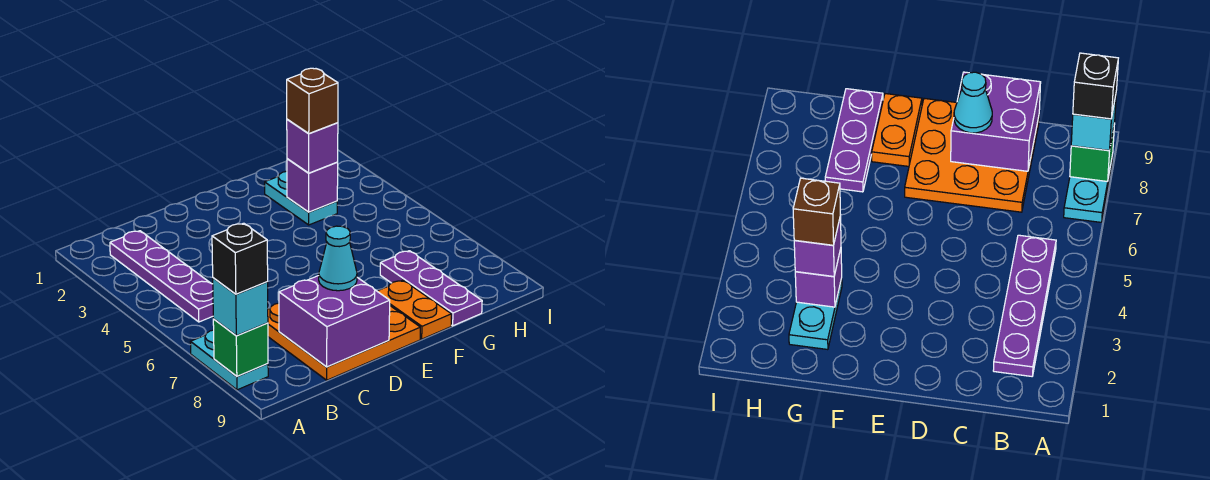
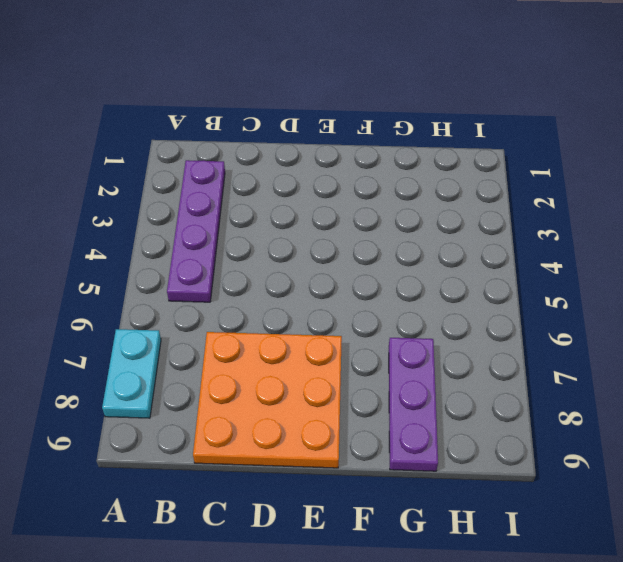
none -> orange plate F8:F9 level 1
none -> cyan plate G2:G3 level 1
none -> green brick A8 level 2

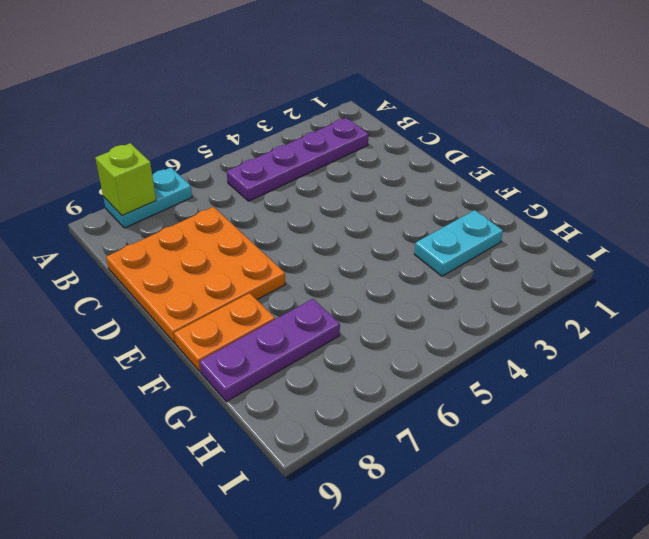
lime brick A8 level 2 -> green brick A8 level 2
none -> purple brick C8:D9 level 2
none -> purple brick G3 level 2
none -> cyan brick A8 level 3

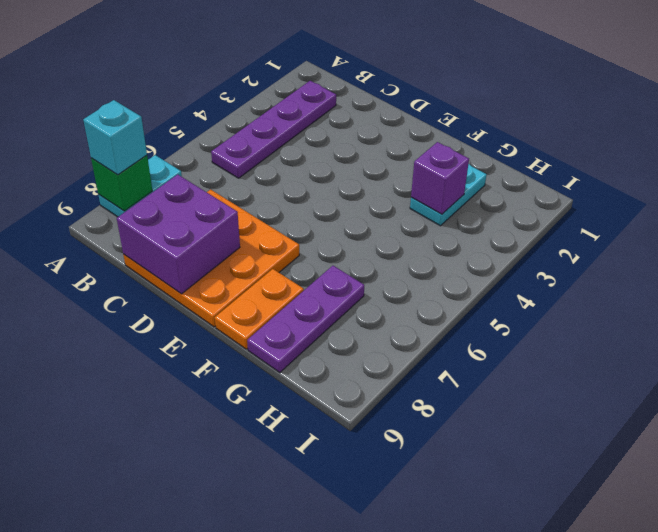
none -> cyan cone D8 level 3
none -> purple brick G3 level 3
none -> black brick A8 level 4

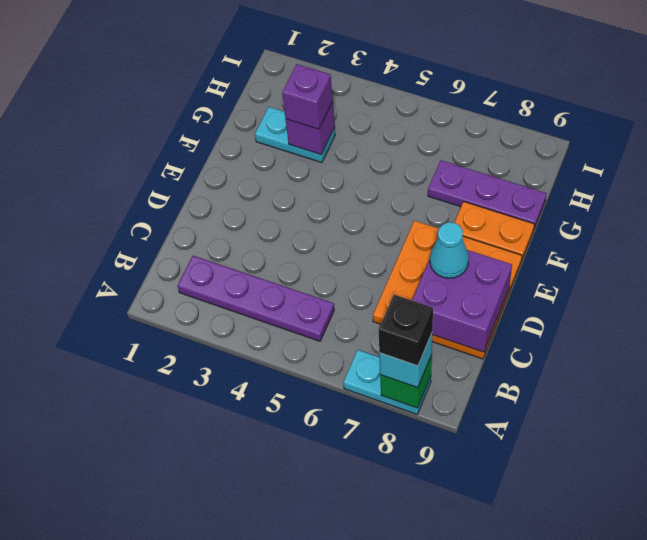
none -> brown brick G3 level 4

